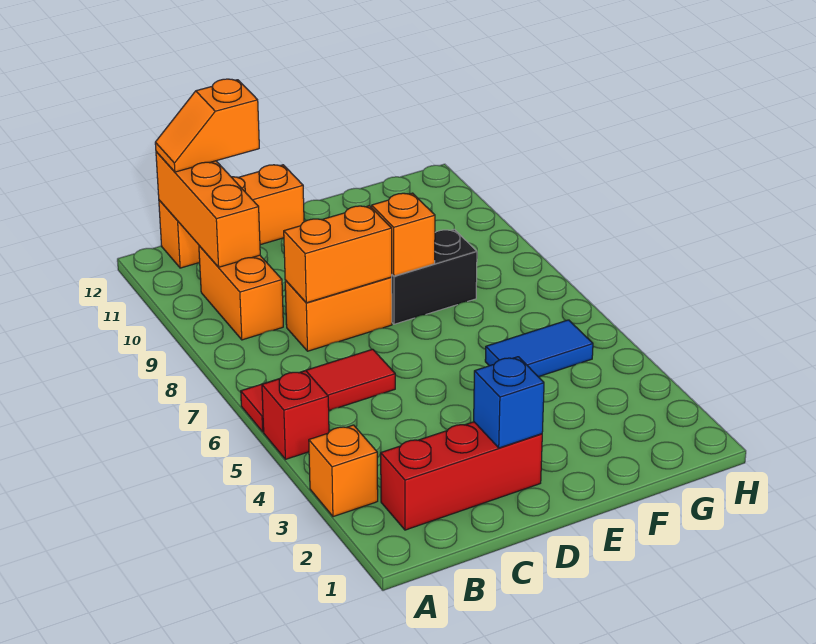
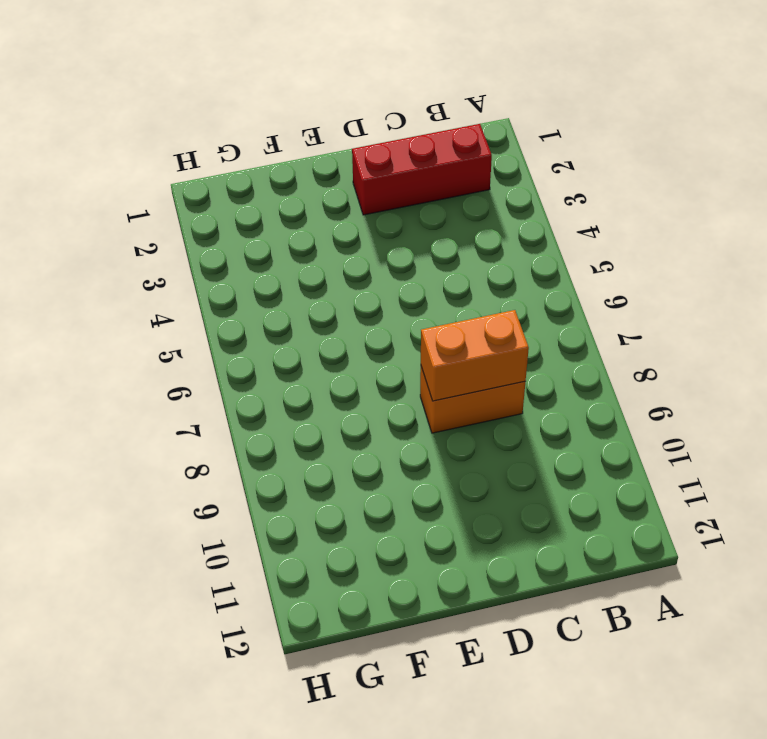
none -> orange brick A3 level 1
none -> red brick A5 level 1
none -> red tile A6:C6 level 1

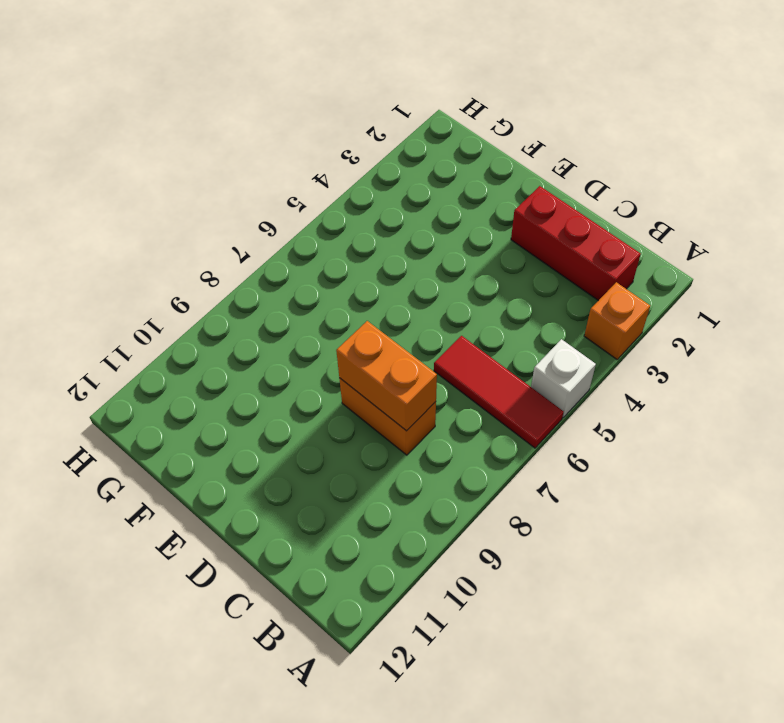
white brick A5 level 1 -> red brick A5 level 1
none -> orange brick B9:B10 level 1
none -> orange brick B12:D12 level 1
none -> black brick E8:F8 level 1

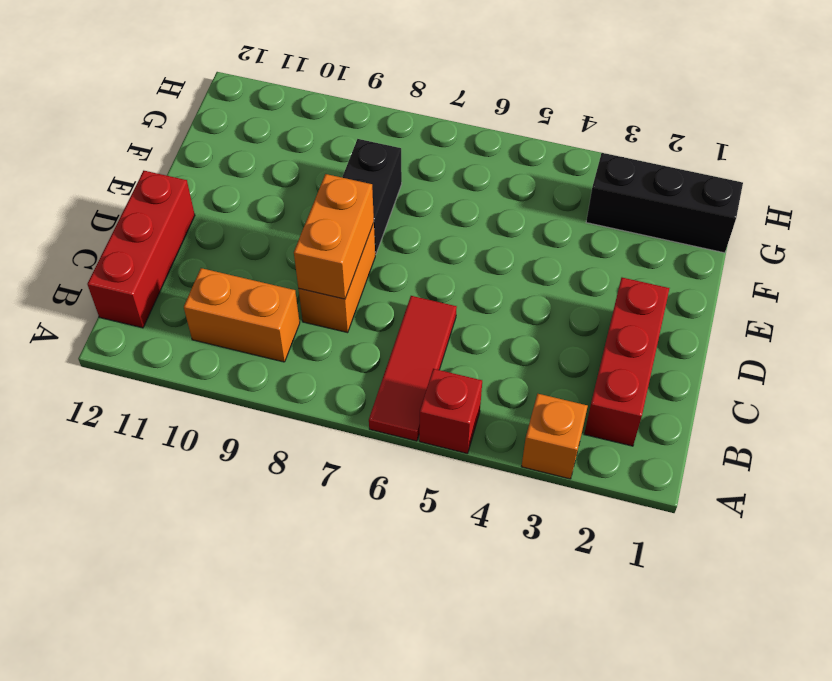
red brick B12:D12 level 1 -> orange brick B12:D12 level 1
black brick G1:G3 level 1 -> none
none -> blue tile F5:G5 level 1
none -> orange brick B10:B12 level 2
none -> blue brick D2 level 2

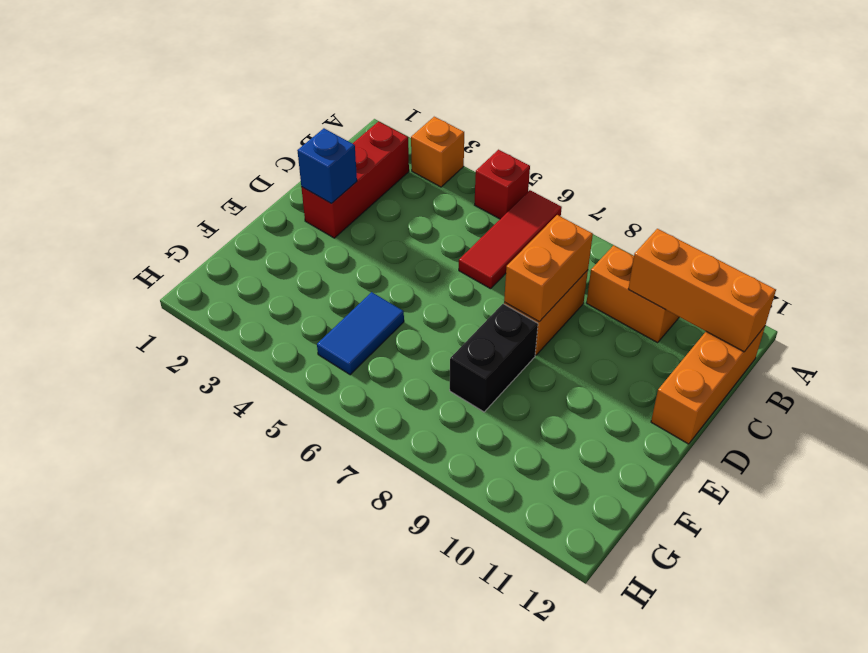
none -> orange brick E8 level 2
none -> orange slope B12:C12 level 3 top C

